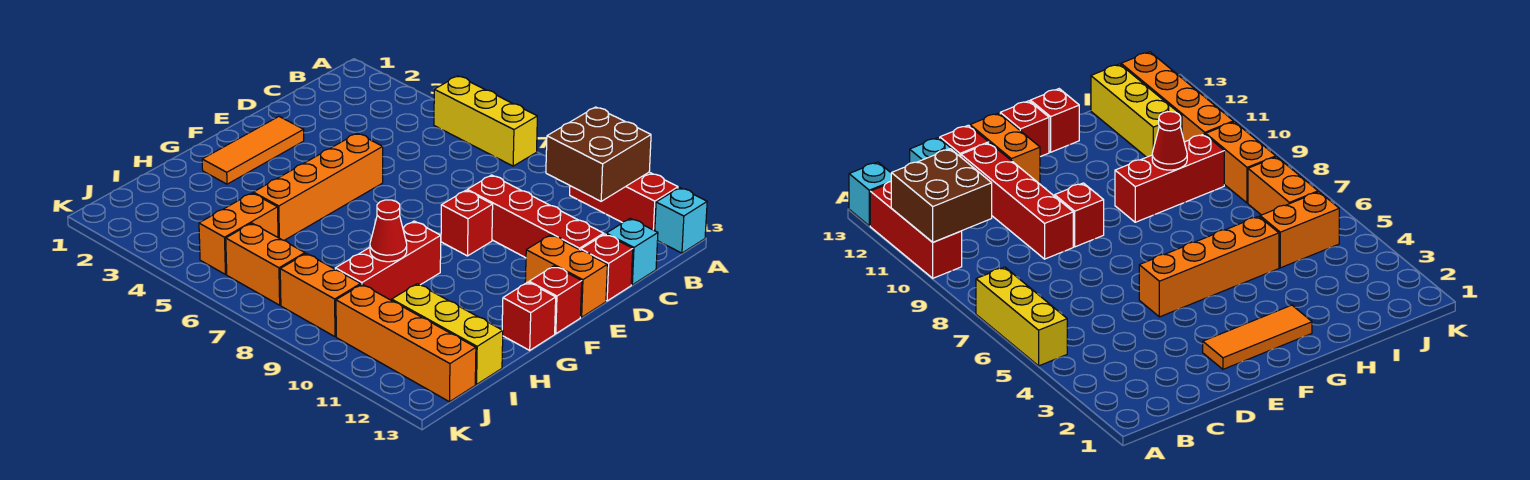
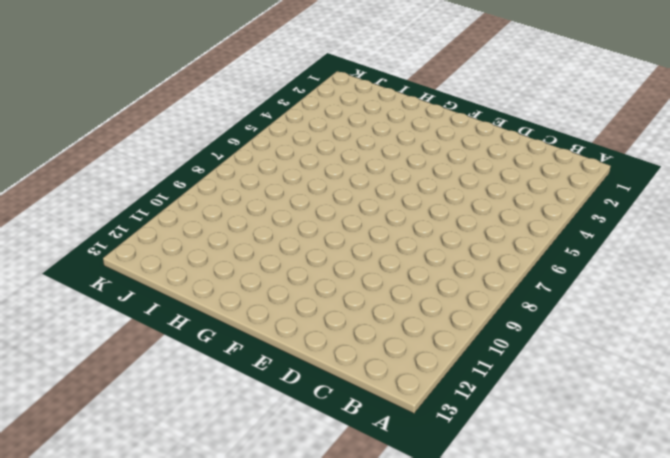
none -> yellow brick A5:A7 level 1
none -> red brick A10:A12 level 1
none -> cyan brick A13 level 1

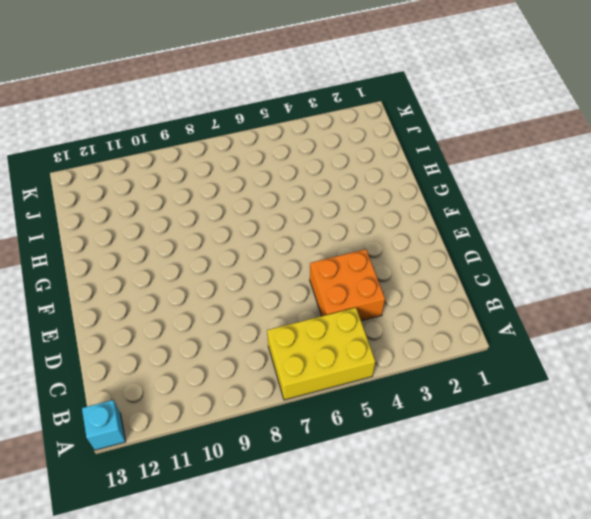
yellow brick A5:B7 level 1 -> yellow brick A5:A7 level 1
orange brick C4:D5 level 1 -> none
none -> red brick A10:A12 level 1
none -> cyan brick C13 level 1
none -> red brick D9:D12 level 1

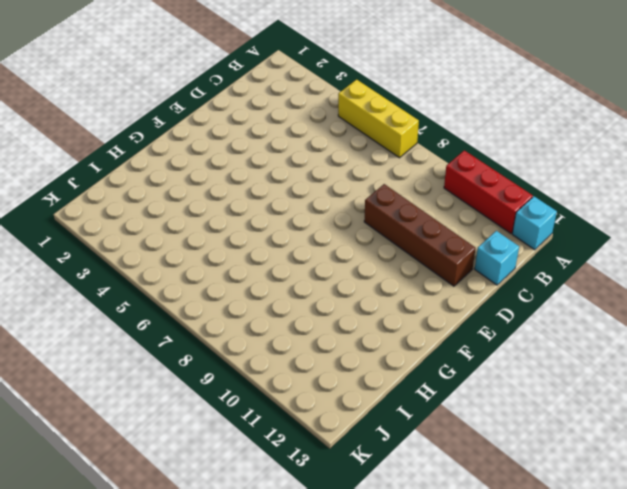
brown brick D9:D12 level 1 -> red brick D9:D12 level 1
none -> red brick D13 level 1
none -> orange tile E2:G2 level 1
none -> orange brick E5:H5 level 1

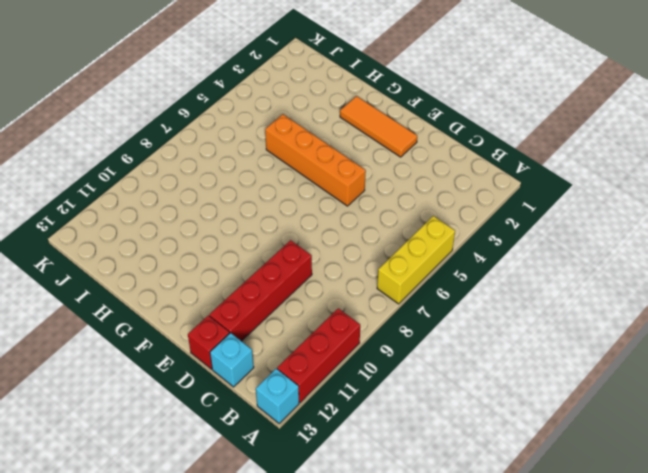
none -> red brick E9 level 1
none -> orange brick E12:E13 level 1
none -> red brick F13 level 1

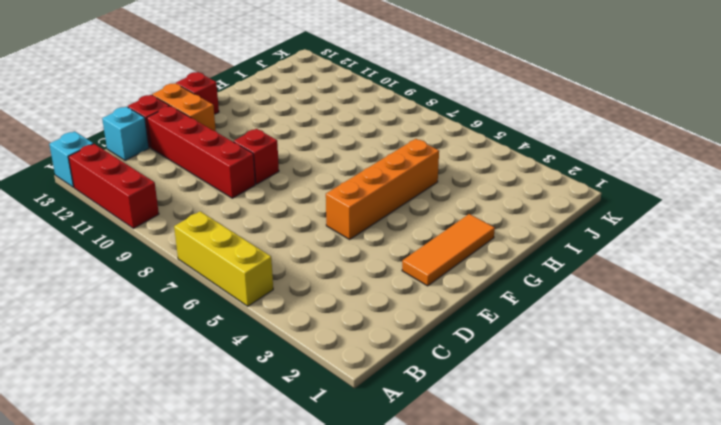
none -> red brick G9:I9 level 1
none -> red brick G13 level 1
none -> orange brick I5:J5 level 1

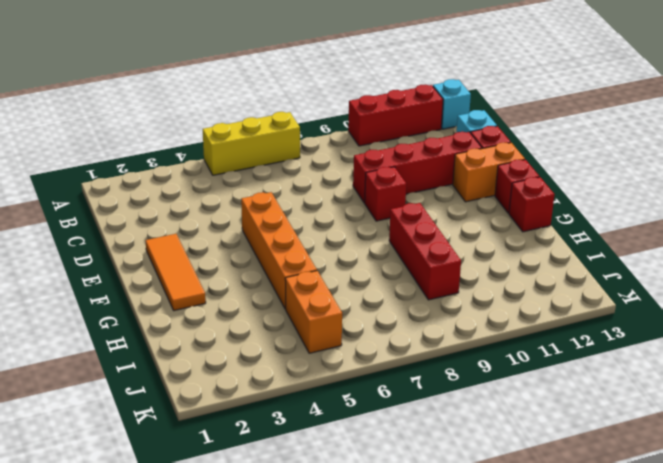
none -> yellow brick I11:I13 level 1
none -> orange brick J6:J7 level 1
none -> orange brick J8:J9 level 1

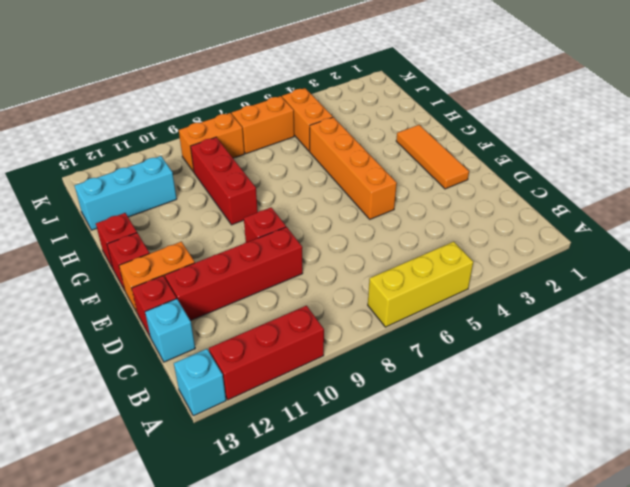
cyan brick I11:I13 level 1 -> yellow brick I11:I13 level 1
none -> orange brick J10:J13 level 1
none -> brown brick A10:B11 level 2
none -> red cone H9 level 2

